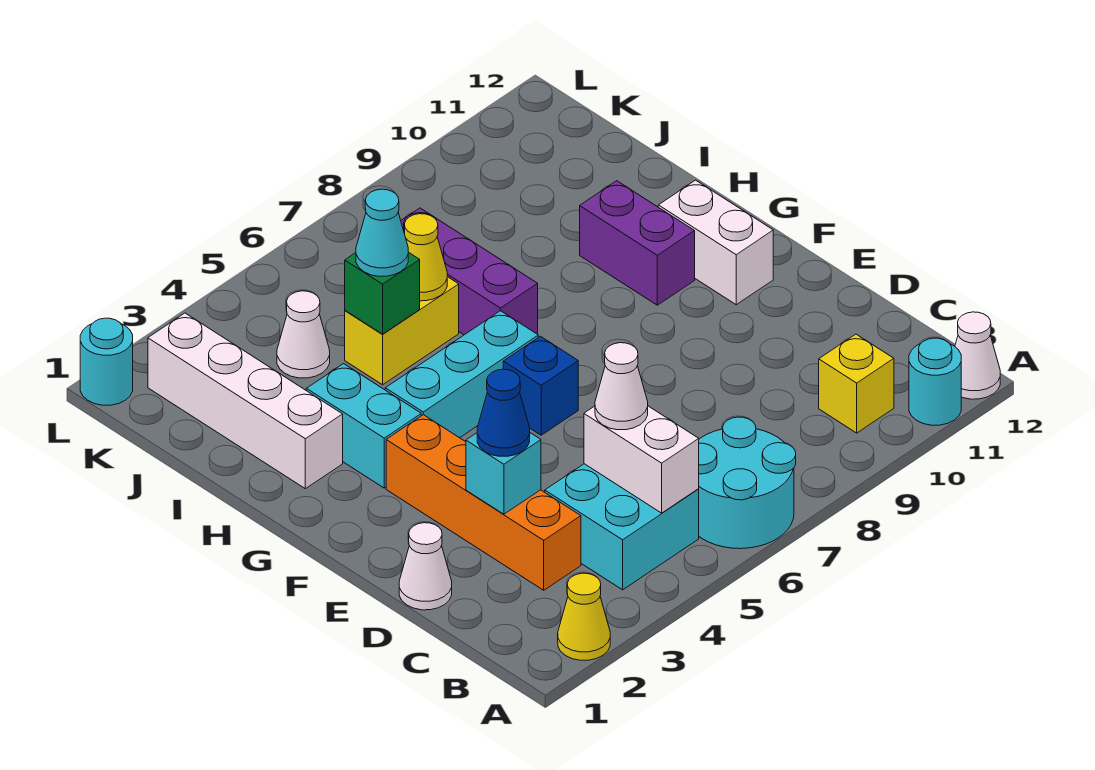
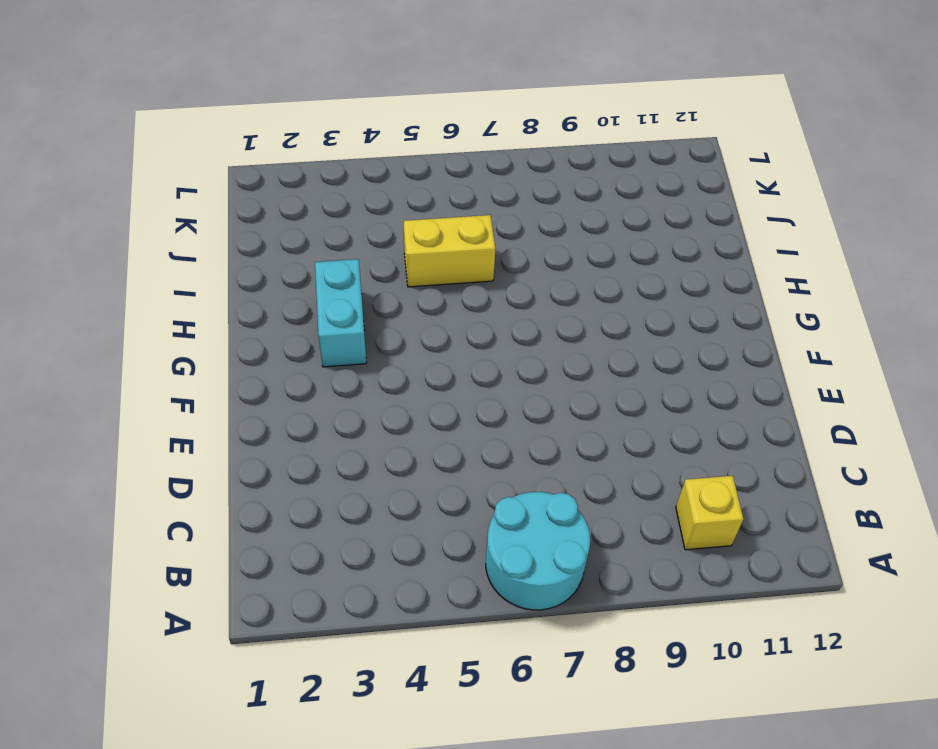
none -> yellow cone A2 level 1
none -> cyan round brick A11 level 1
none -> white cone A12 level 1

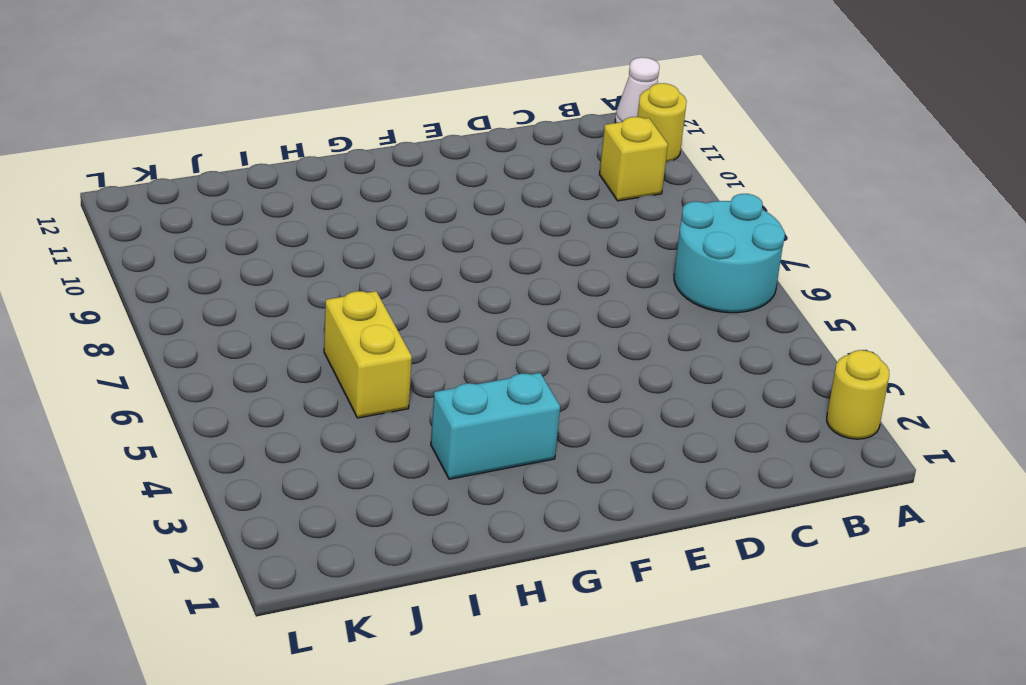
yellow round brick A2 level 1 -> yellow cone A2 level 1
yellow round brick A11 level 1 -> cyan round brick A11 level 1
none -> cyan brick B4:C5 level 1
none -> orange brick C3:F3 level 1
none -> white cone D1 level 1

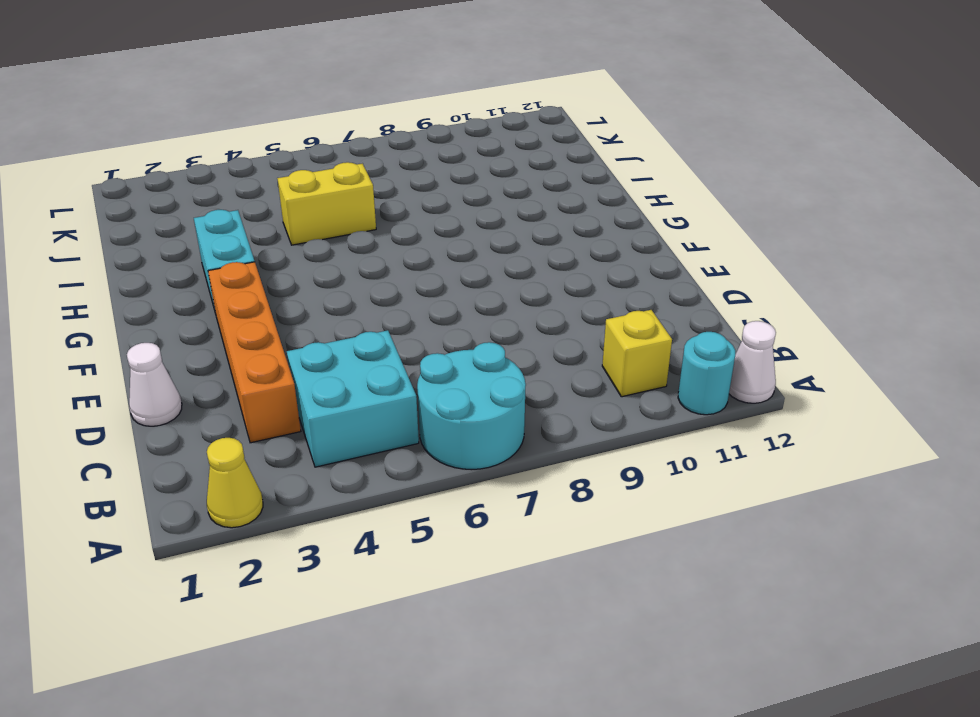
none -> blue brick F6 level 1
none -> white brick F11:G11 level 1
none -> cyan brick G4:G6 level 1

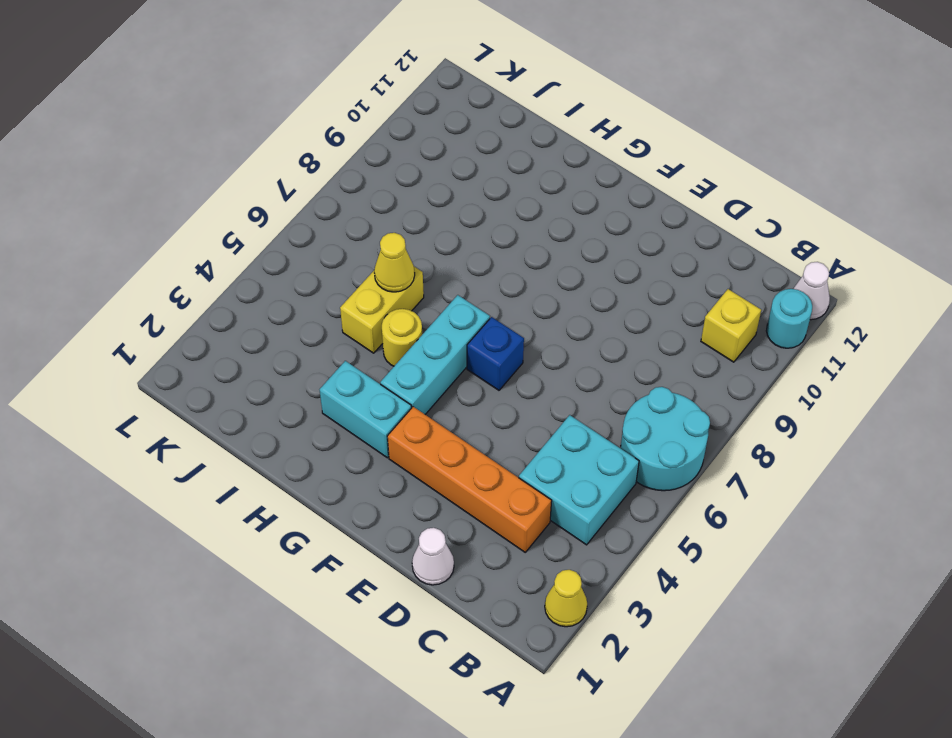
yellow round brick H5 level 1 -> none
none -> white brick F11:G11 level 1
none -> purple brick G10:H10 level 1
none -> white brick H2:K2 level 1

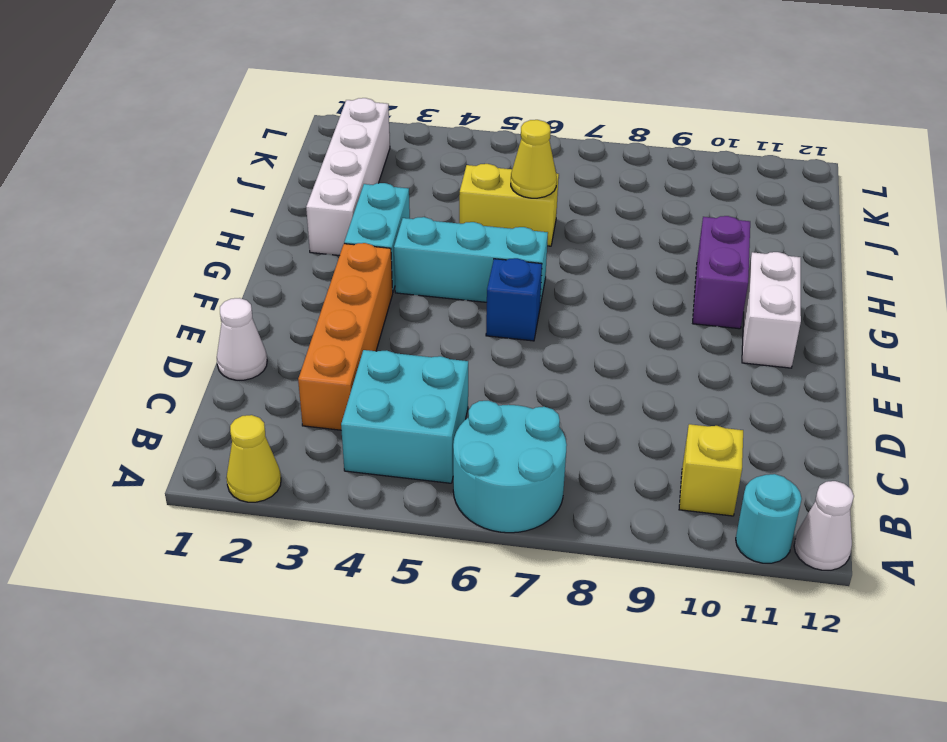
none -> purple brick H7:J7 level 1
none -> white cone J4 level 1
none -> cyan round brick L1 level 1

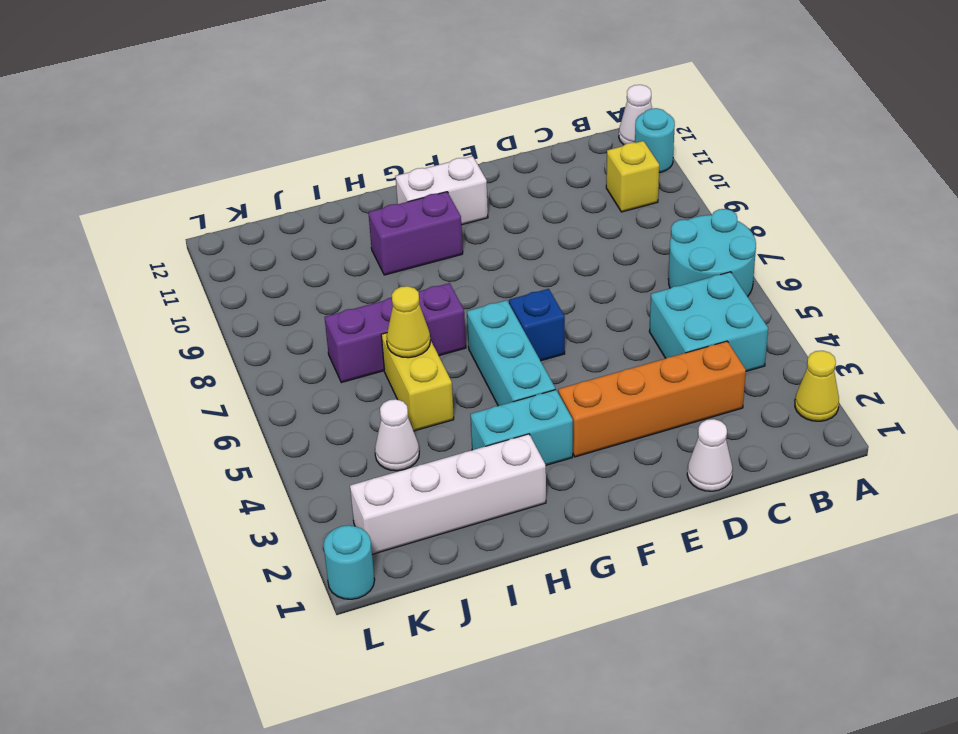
none -> white brick B5:C5 level 2
none -> cyan brick D3 level 2
none -> green brick I5 level 2

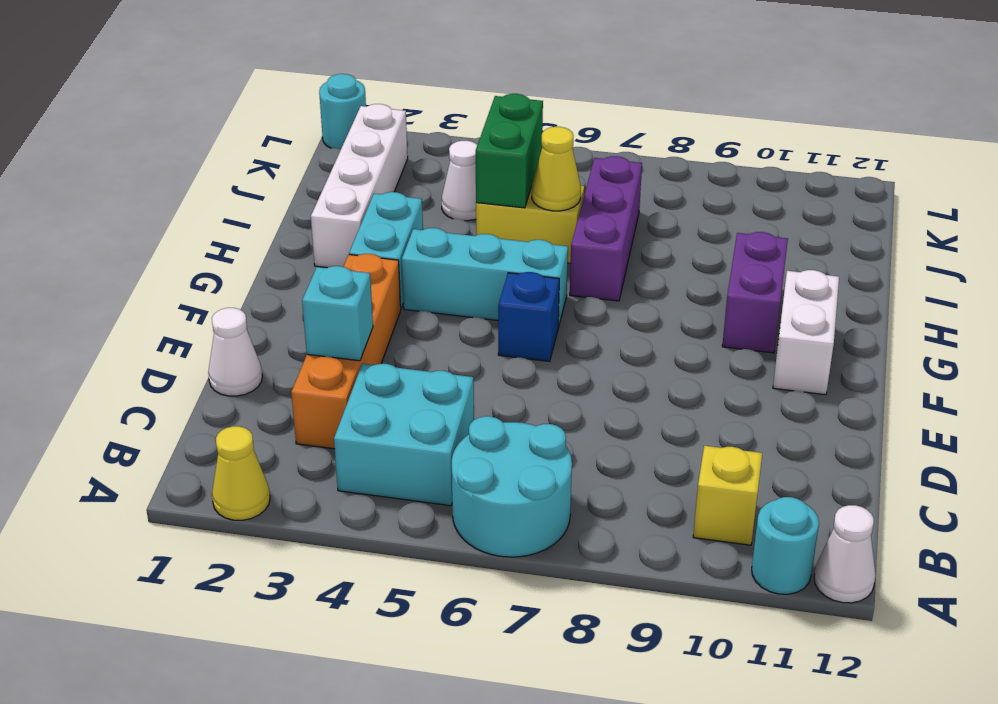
green brick I5:J5 level 2 -> green brick I5 level 2
none -> white brick B5:C5 level 2
none -> white cone C5 level 3
none -> blue cone D3 level 3

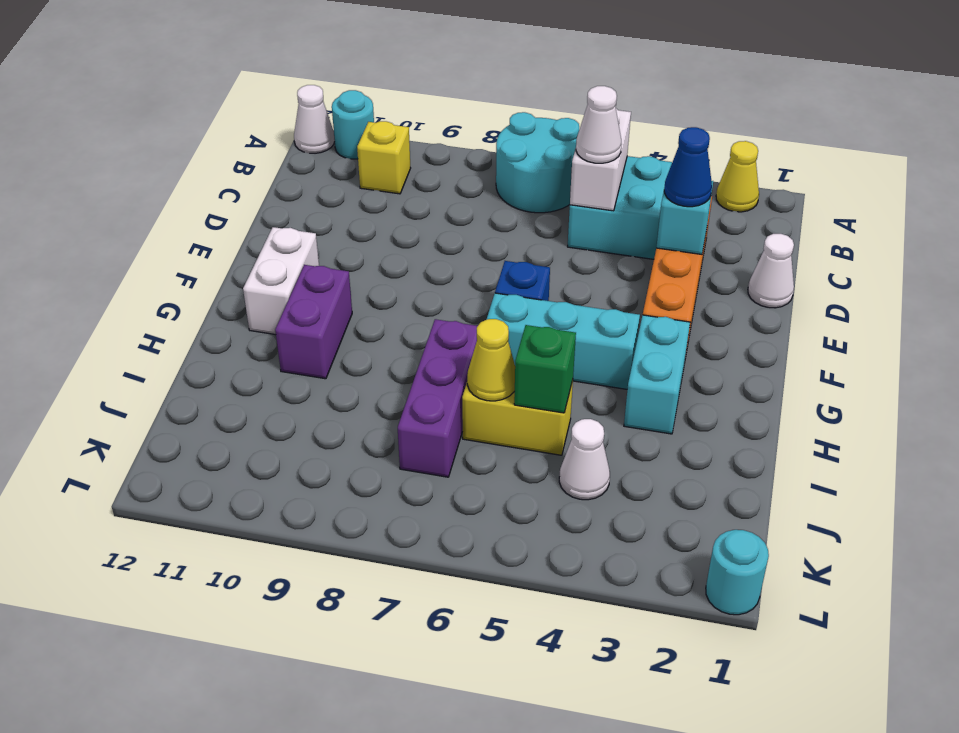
none -> white brick H2:K2 level 1
none -> cyan cone I5 level 3

